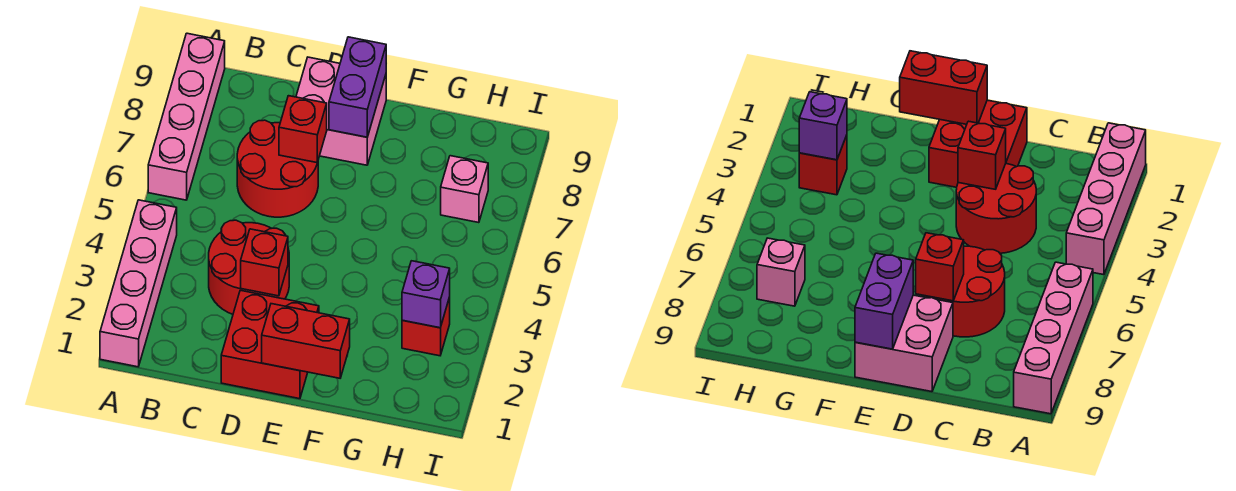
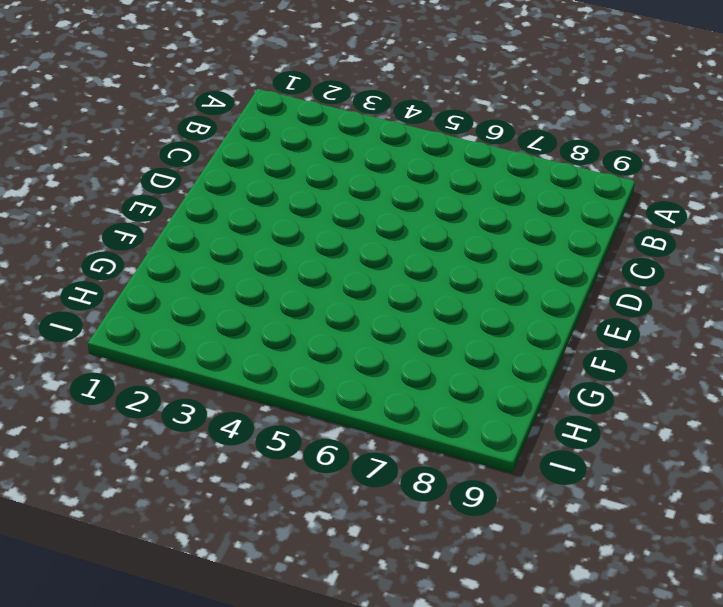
none -> pink brick A1:A4 level 1
none -> pink brick A6:A9 level 1
none -> red round brick C3:D4 level 1

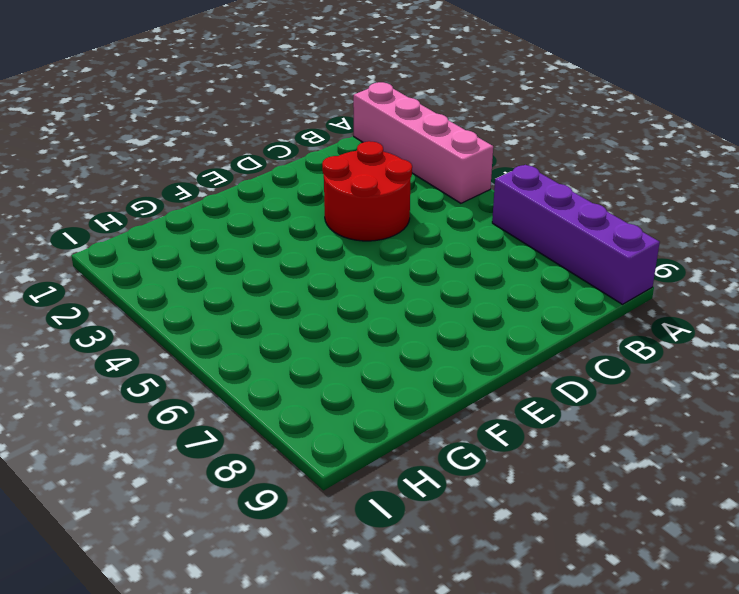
purple brick A6:A9 level 1 -> pink brick A6:A9 level 1
none -> red round brick C6:D7 level 1
none -> red brick D1:E2 level 1
none -> pink brick D8:E9 level 1

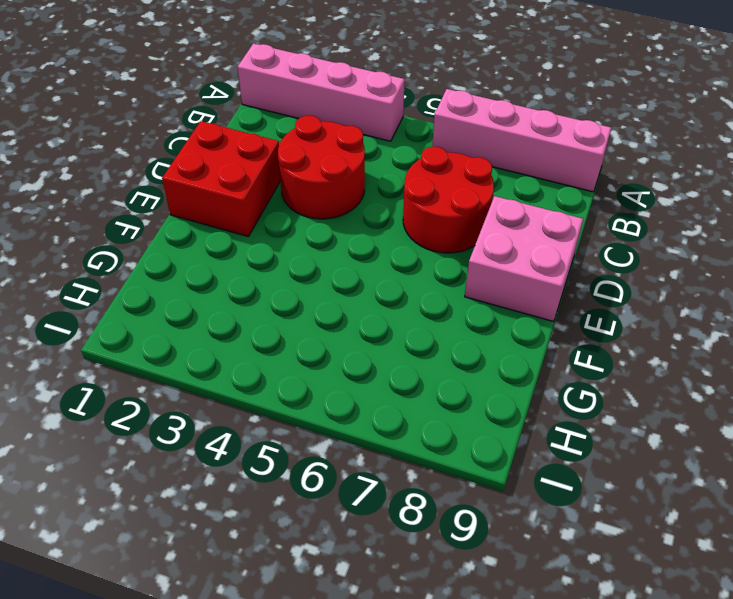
none -> red brick H3 level 1
none -> pink brick H7 level 1
none -> red brick D3 level 2

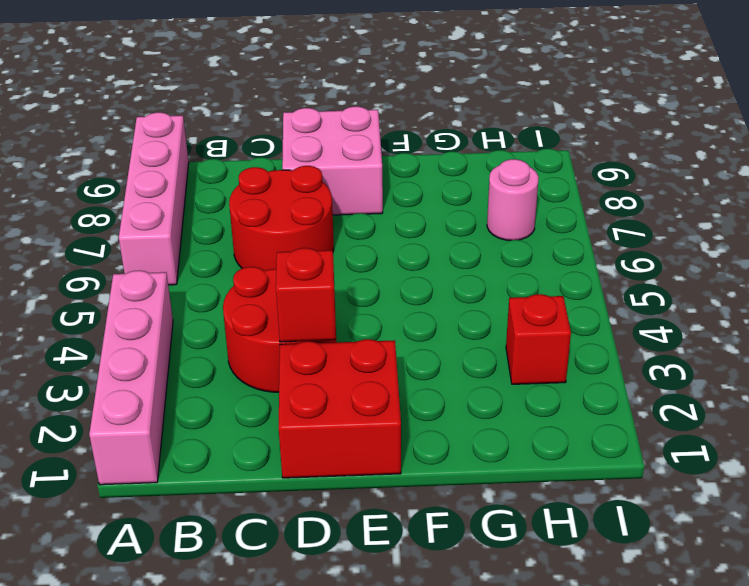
pink round brick H7 level 1 -> pink brick H7 level 1
none -> red brick D7 level 2
none -> red brick E1:F1 level 2
none -> purple brick E8:E9 level 2

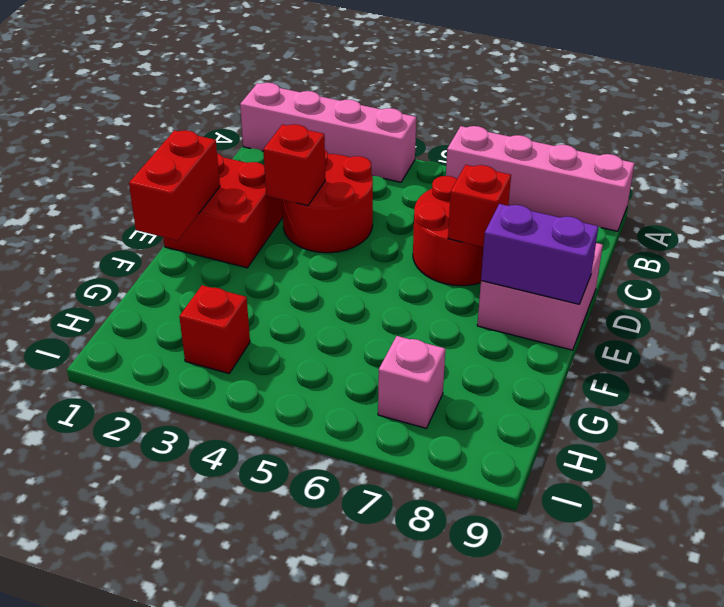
none -> purple brick H3 level 2

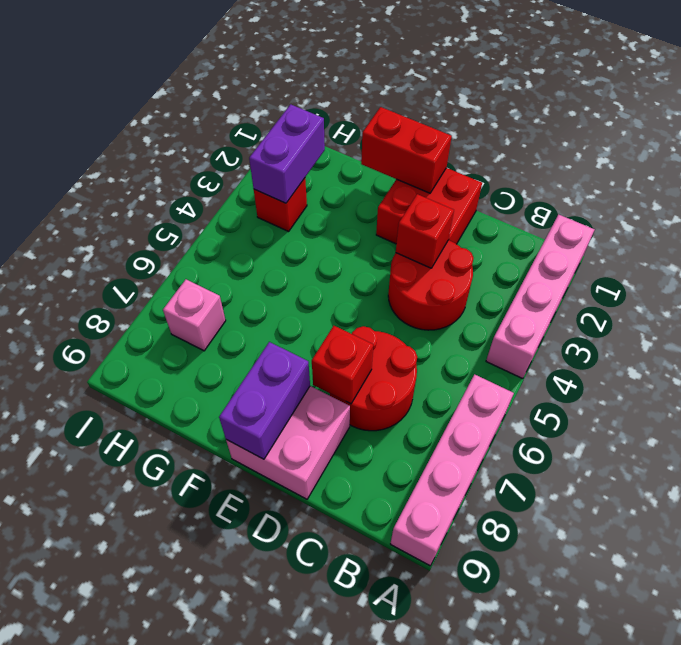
purple brick H2:H3 level 2 -> purple brick H3 level 2

